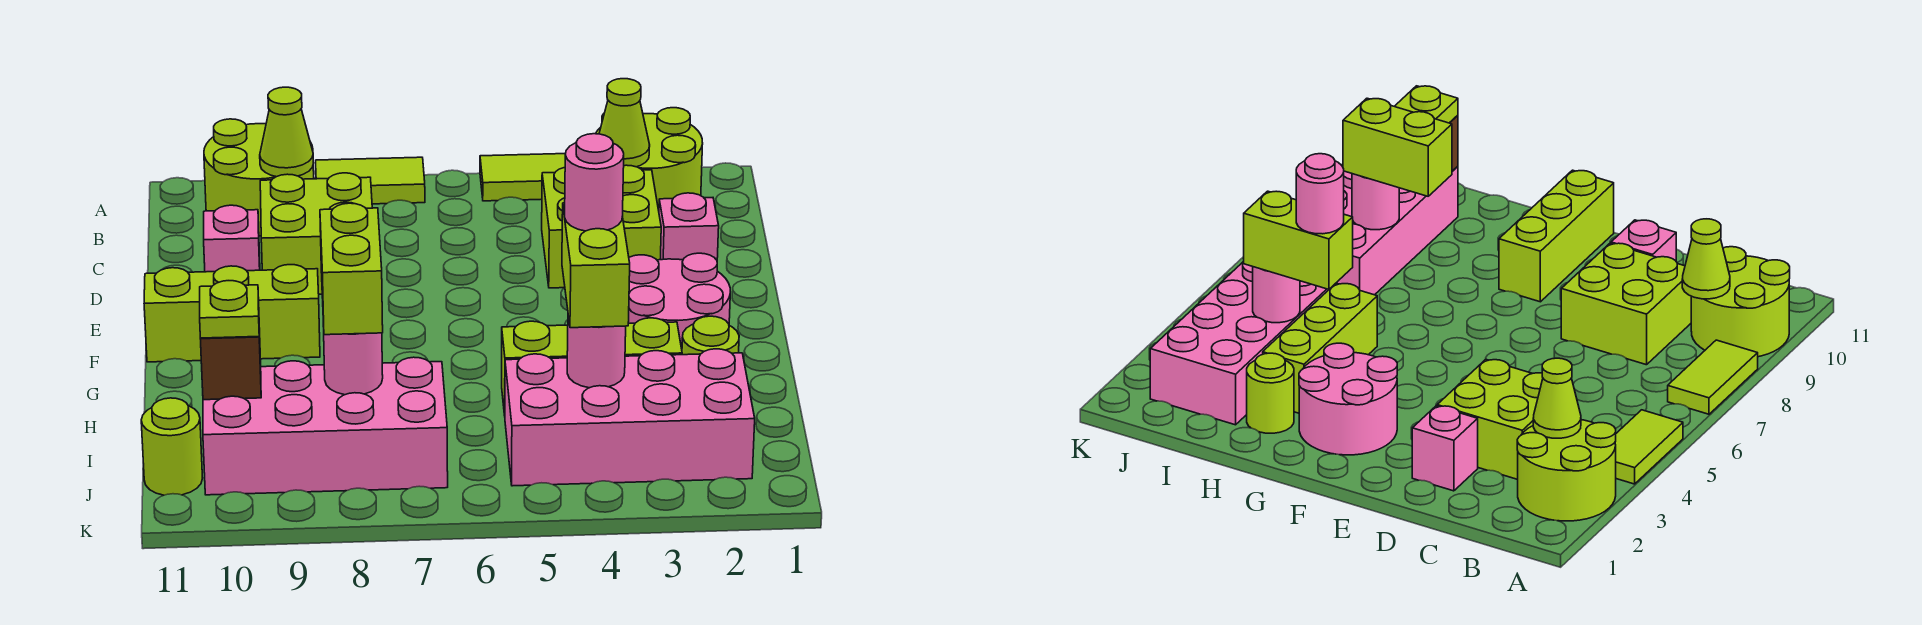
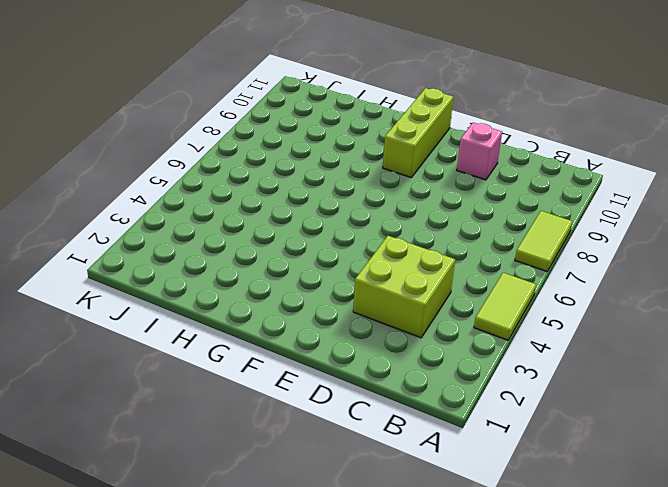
none -> lime round brick A2:B3 level 1
none -> lime round brick A9:B10 level 1
none -> lime brick C8:D9 level 1

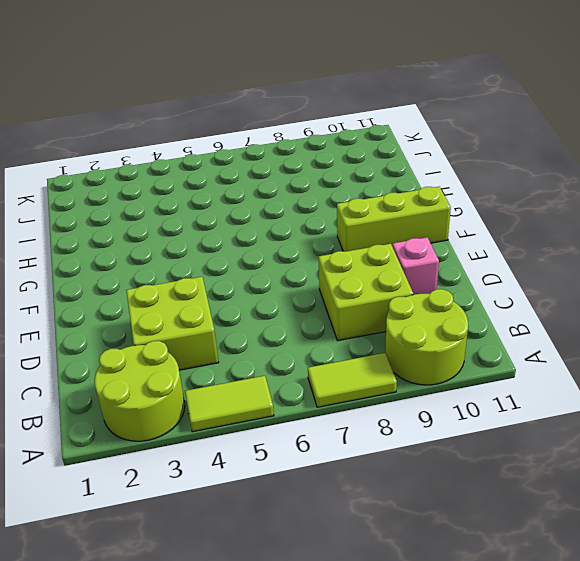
none -> pink brick D2 level 1
none -> pink round brick F2:G3 level 1
none -> lime round brick H2 level 1

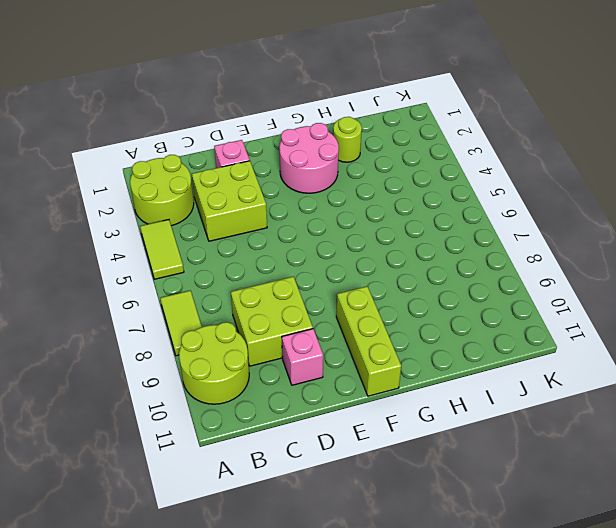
none -> lime brick H3:H5 level 1
none -> pink brick I2:J5 level 1
none -> pink brick I7:J10 level 1

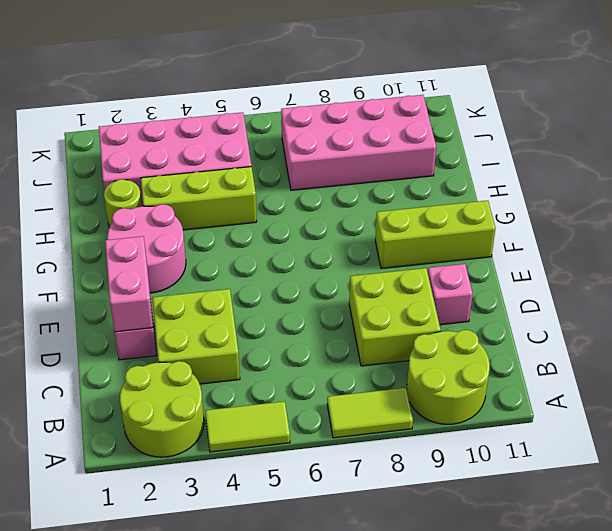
pink brick D2:E2 level 2 -> none
none -> lime round brick J11 level 1
none -> lime cone B3 level 2
none -> lime cone B9 level 2

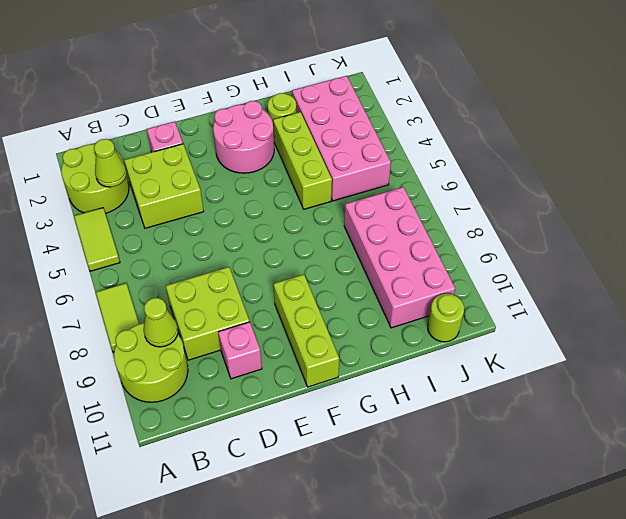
none -> pink round brick I4 level 2
none -> pink round brick I8 level 2
none -> brown brick I10 level 2

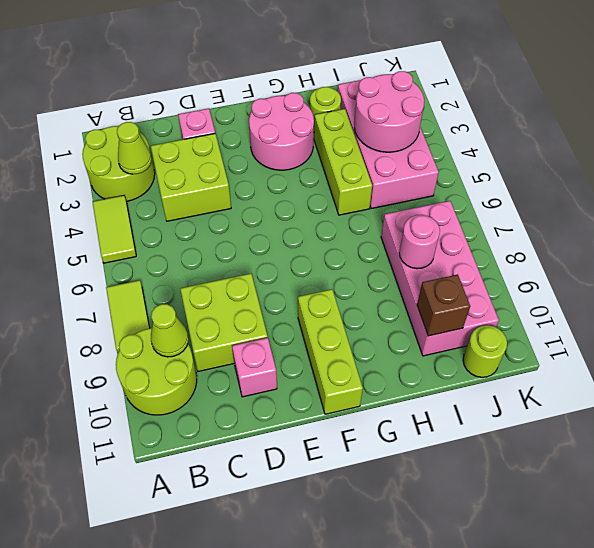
pink round brick I3:J4 level 2 -> pink round brick I4 level 2
none -> lime brick H4:I4 level 3
none -> lime brick H8:I8 level 3
none -> lime plate I10 level 3

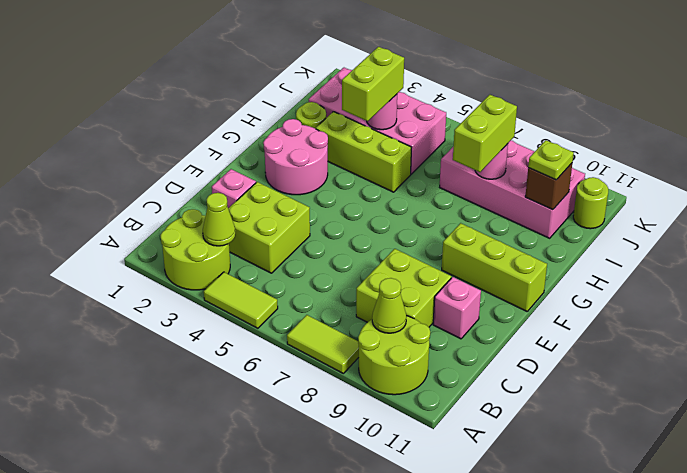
none -> pink round brick H4 level 4

